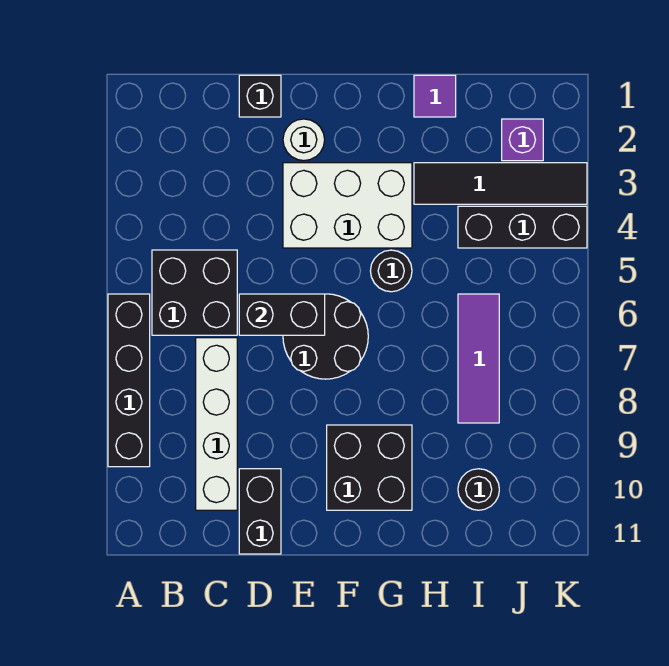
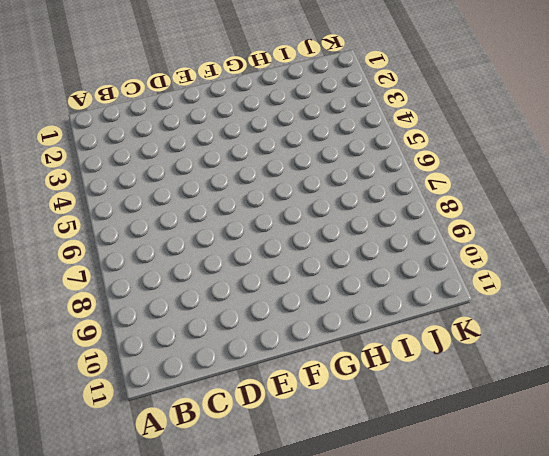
none -> black brick A6:A9 level 1
none -> black brick B5:C6 level 1
none -> white brick C7:C10 level 1

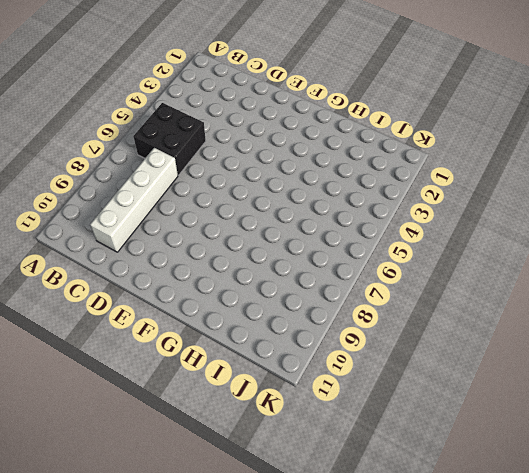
none -> black brick A6:A9 level 1
none -> black brick D1 level 1
none -> black brick D10:D11 level 1

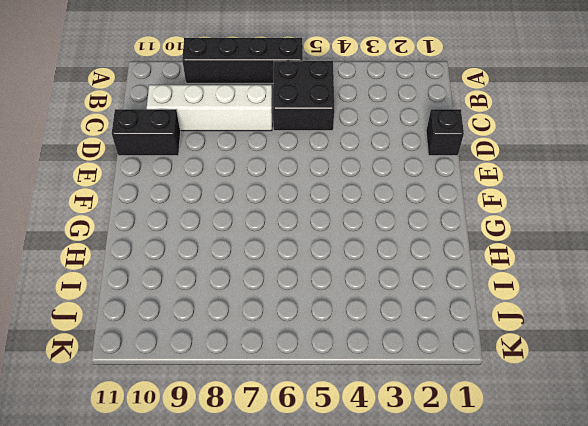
none -> white round brick E2 level 1
none -> white brick E3:G4 level 1
none -> black round brick E6:F7 level 1

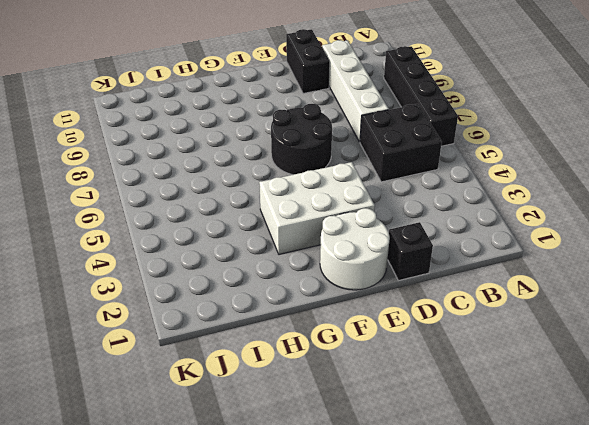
white round brick E1:F2 level 1 -> white round brick E2 level 1
none -> black brick F9:G10 level 1
none -> black round brick G5 level 1
none -> purple tile H1 level 1

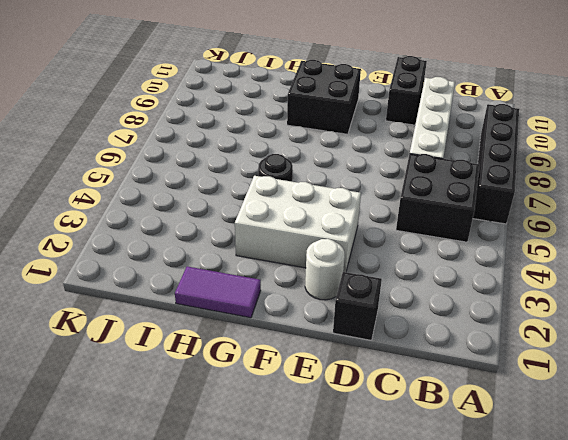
purple tile G1:H1 level 1 -> purple tile H1 level 1
none -> black round brick E6:F7 level 1
none -> black tile H3:K3 level 1
none -> black brick I4:K4 level 1

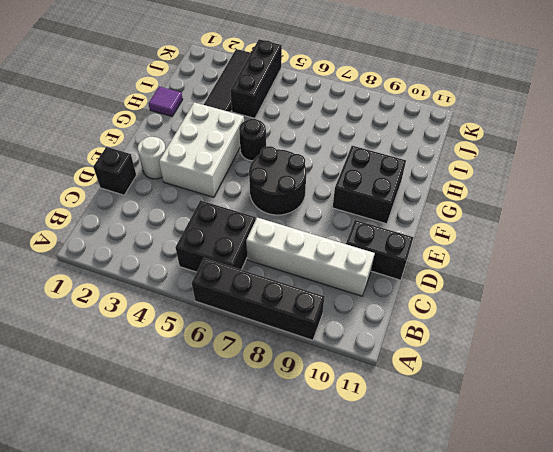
none -> purple tile I6:I8 level 1
none -> black round brick I10 level 1
none -> purple brick J2 level 1

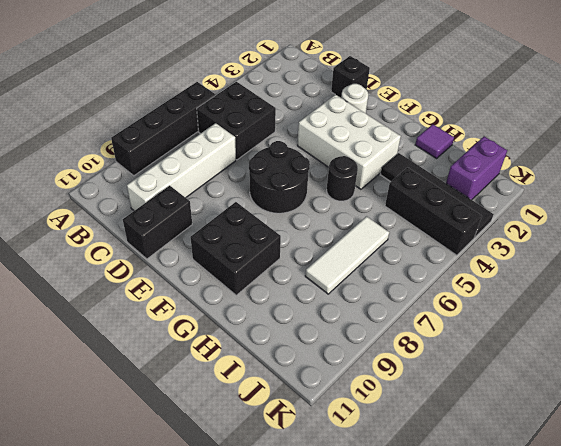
white tile I6:I8 level 1 -> purple tile I6:I8 level 1
purple brick J1:J2 level 1 -> purple brick J2 level 1
none -> black round brick I10 level 1
none -> black brick D6:E6 level 2

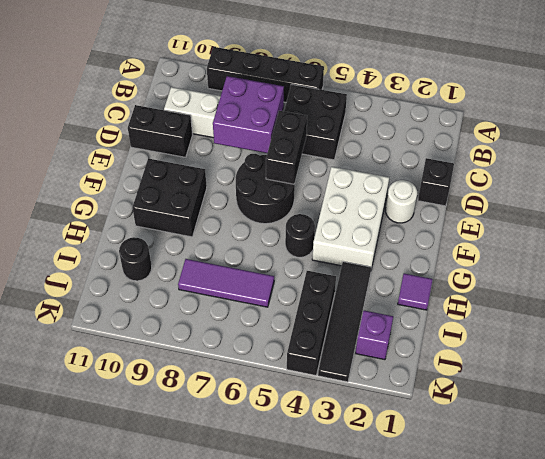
purple brick C7:D8 level 2 -> none

